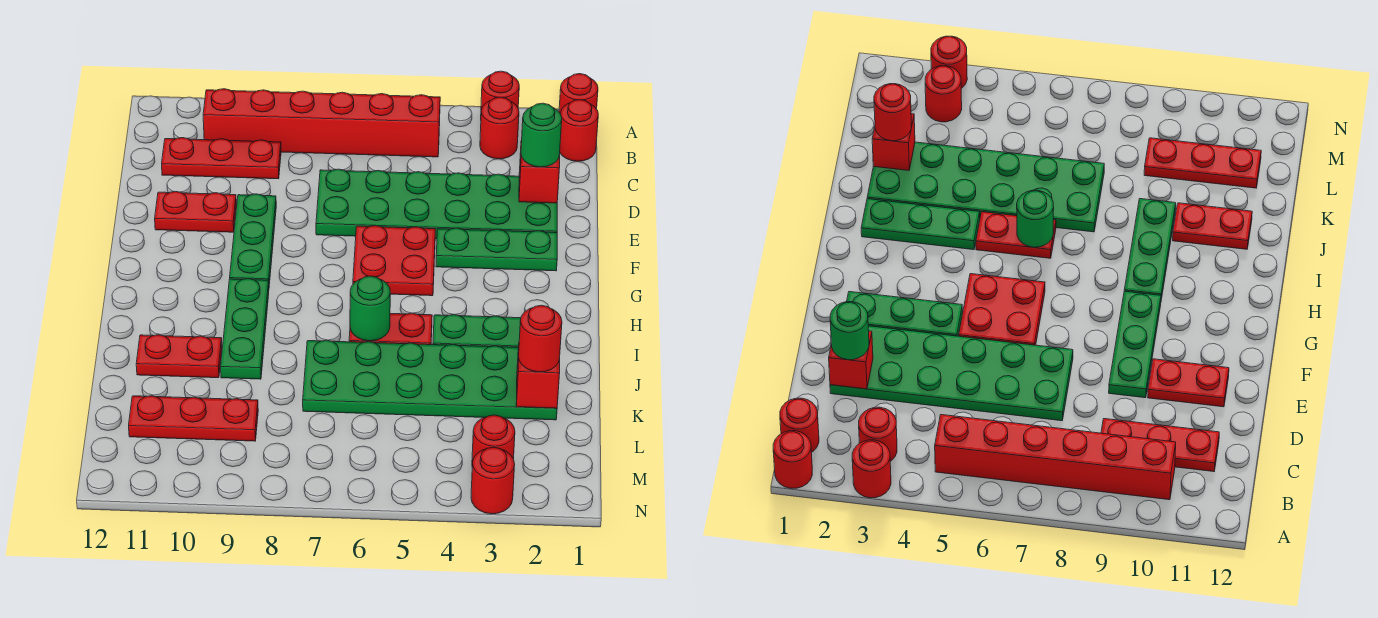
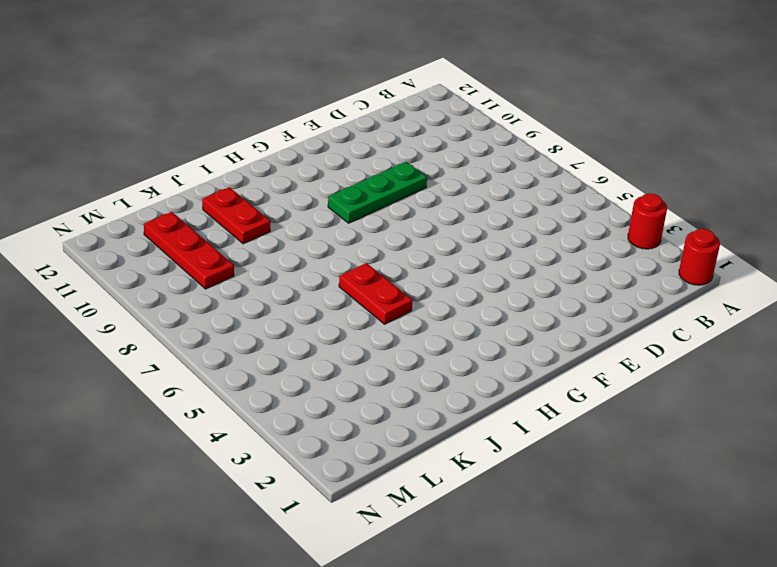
none -> red round brick B1 level 1
none -> red round brick B3 level 1
none -> red brick B5:B10 level 1

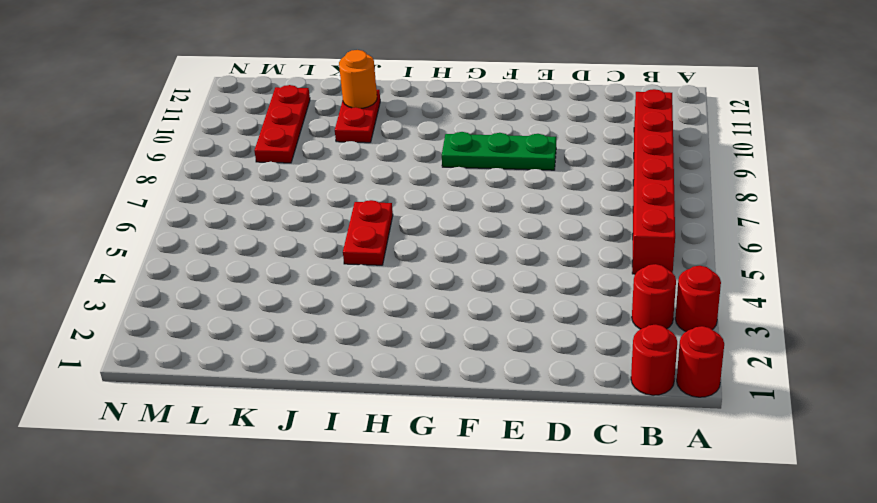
orange round brick J11 level 2 -> none
none -> red plate C9:C11 level 1
none -> green plate D2:E7 level 1
none -> red plate E10:E11 level 1

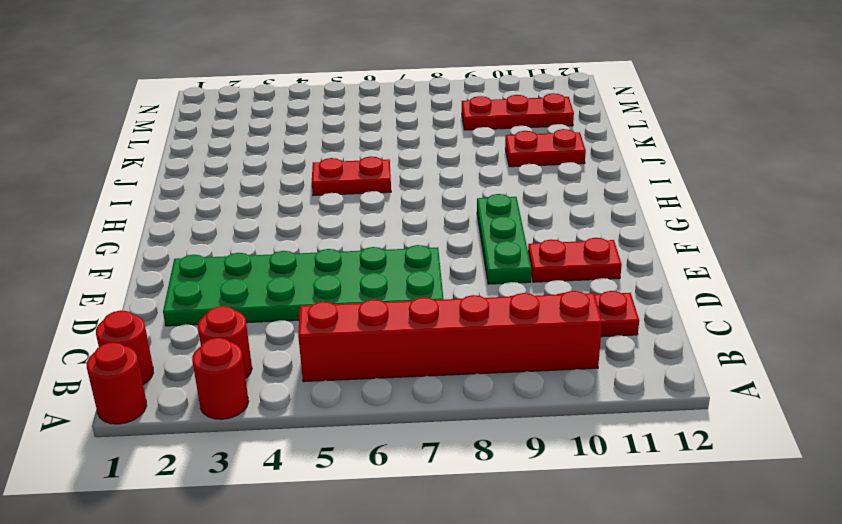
none -> green plate F2:F4 level 1
none -> red plate F5:G6 level 1
none -> green plate H9:J9 level 1

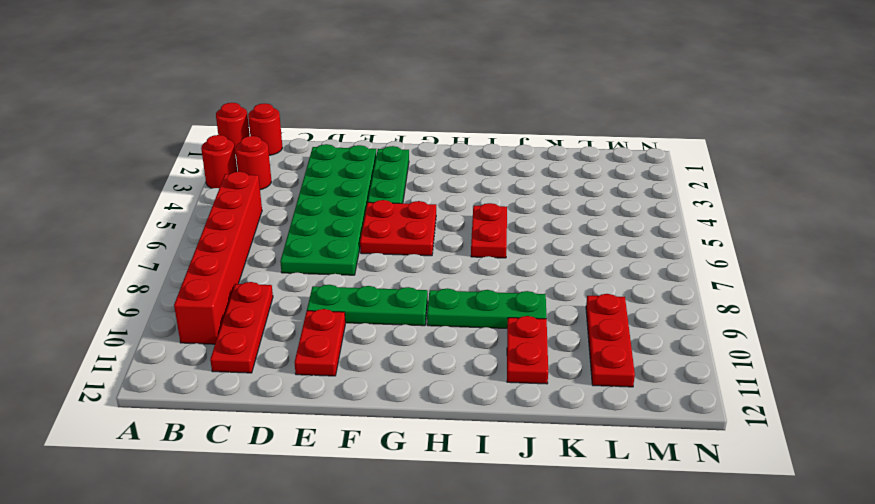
none -> green plate I2:I4 level 1
none -> green plate J2:K7 level 1
none -> red round brick M3 level 1

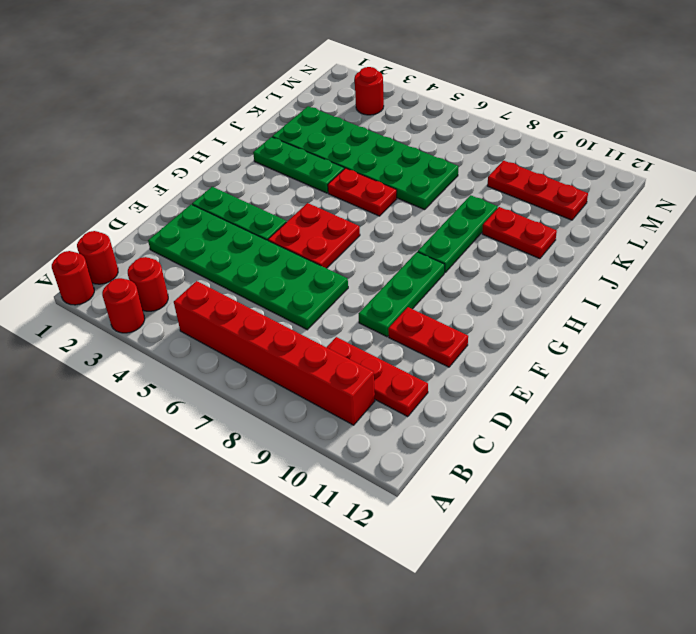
none -> red round brick N3 level 1
none -> red brick D2 level 2
none -> green round brick I6 level 2

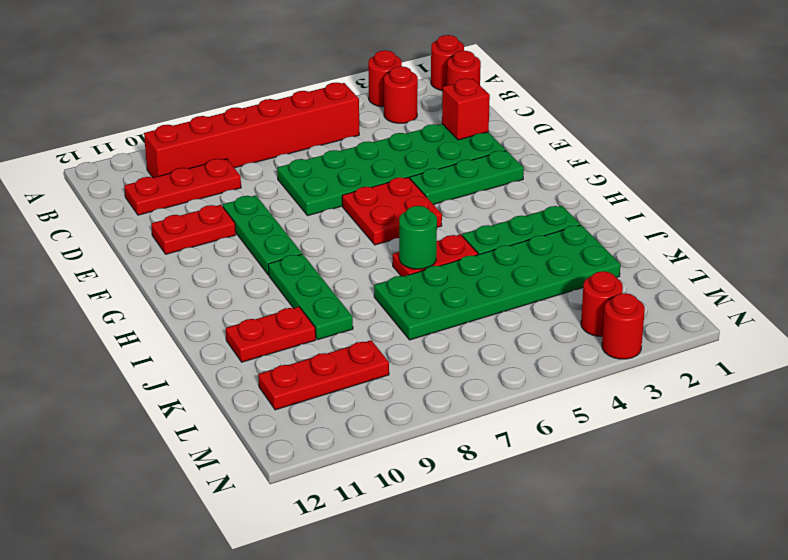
none -> red brick K2 level 2
none -> green round brick D2 level 3
none -> red round brick K2 level 3

